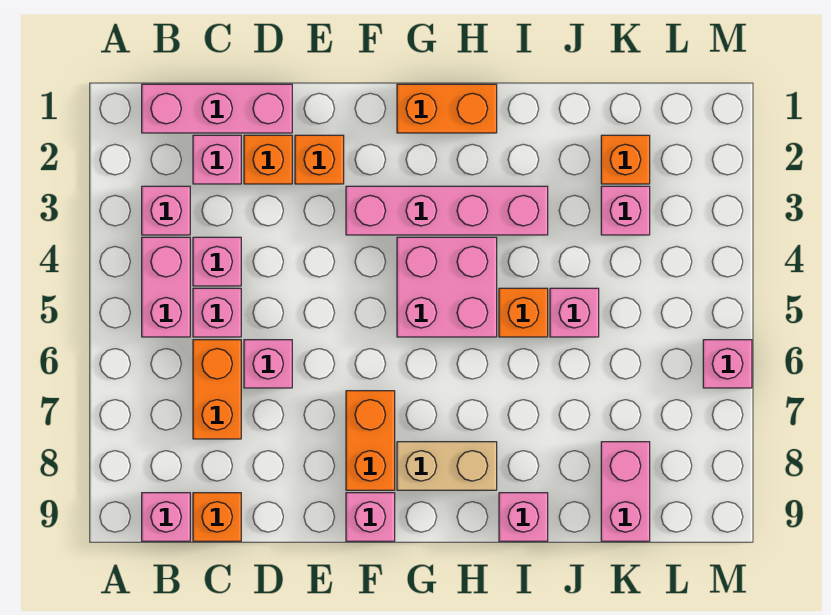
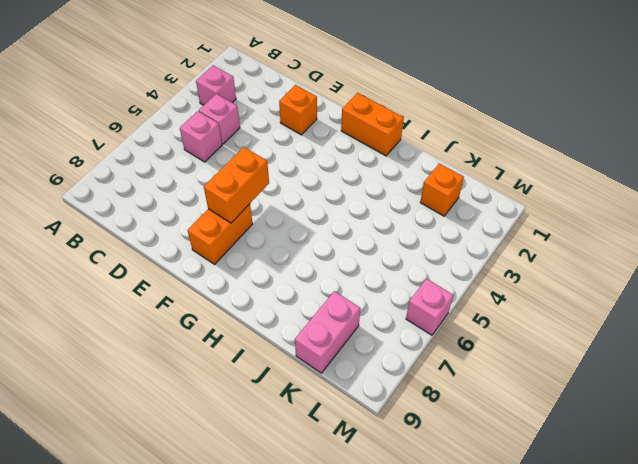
orange brick F6:F7 level 2 -> orange brick C6:C7 level 1
none -> pink brick B1:D1 level 1
none -> pink brick B4:B5 level 1
none -> pink brick B9 level 1

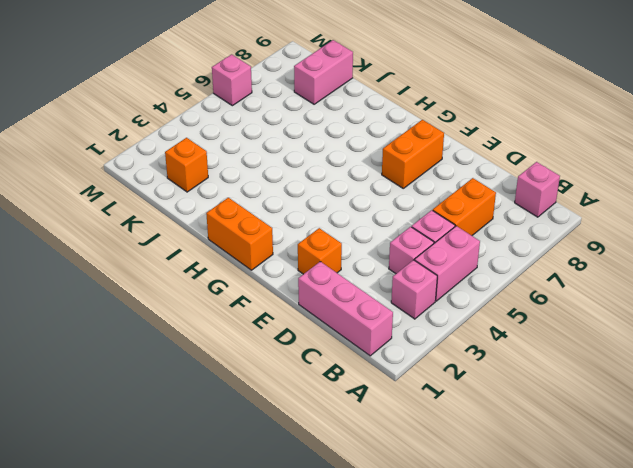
none -> pink brick C2 level 1
none -> orange brick C9 level 1
none -> orange brick D2 level 1

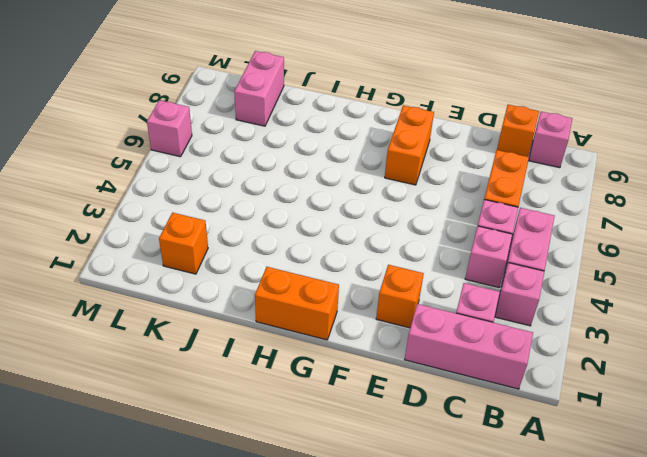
none -> orange brick D2 level 1
none -> pink brick D6 level 1
none -> pink brick F3:I3 level 1

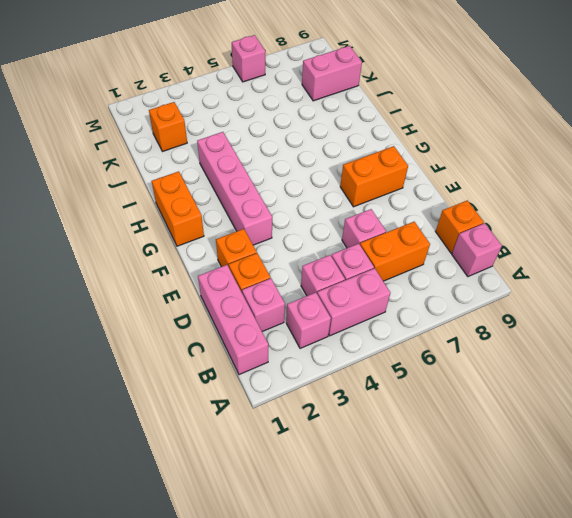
none -> pink brick F9 level 1
none -> pink brick G4:H5 level 1
none -> tan brick G8:H8 level 1

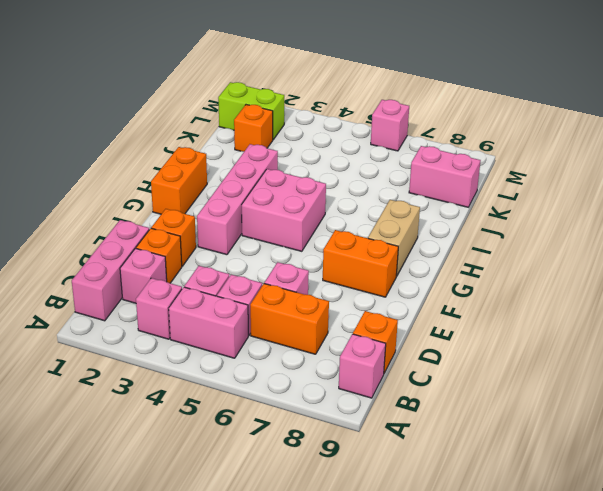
lime brick L1:L2 level 1 -> none
none -> pink brick F9 level 1
none -> orange brick I5 level 1
none -> pink brick I9 level 1

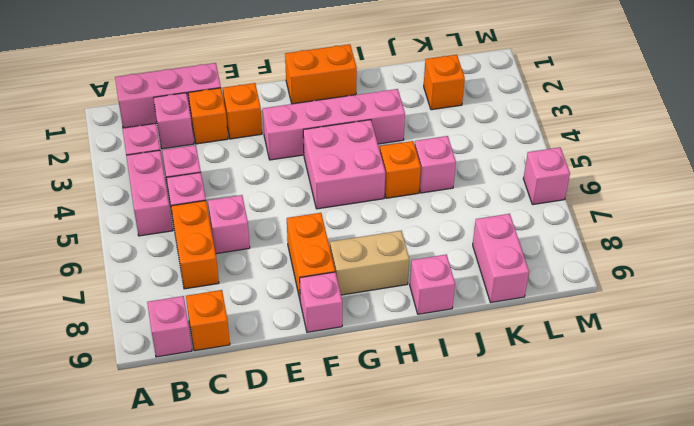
none -> pink brick K3 level 1

